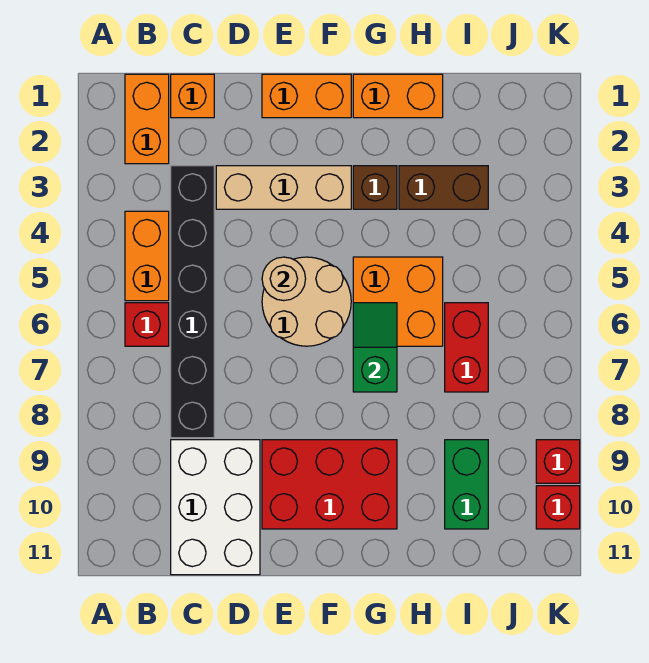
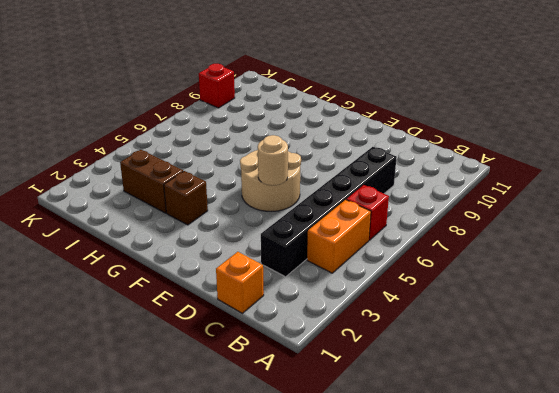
none -> orange brick B1:B2 level 1
none -> white brick C9:D11 level 1
none -> tan brick D3:F3 level 1

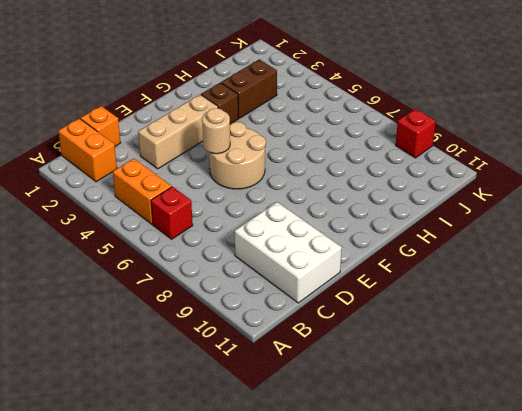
none -> black brick C3:C8 level 1
none -> orange brick E1:F1 level 1
none -> red brick E9:G10 level 1

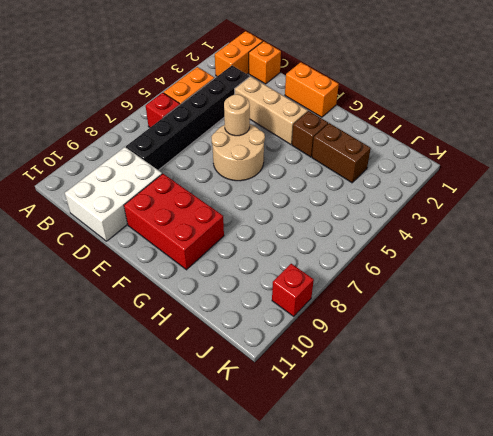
none -> orange brick G1:H1 level 1
none -> orange brick G5:H6 level 1
none -> red brick I6:I7 level 1

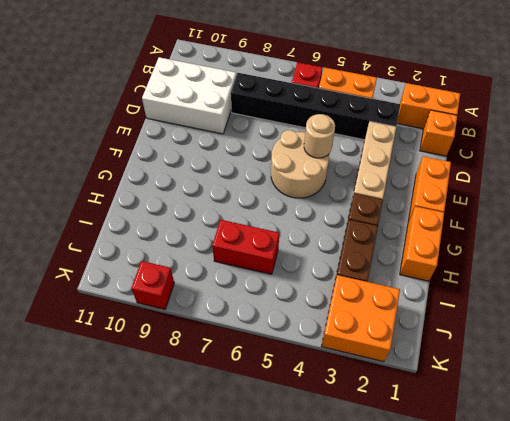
orange brick J2:K3 level 1 -> orange brick G5:H6 level 1
none -> red brick E9:G10 level 1
none -> green brick I9:I10 level 1
none -> red brick K10 level 1

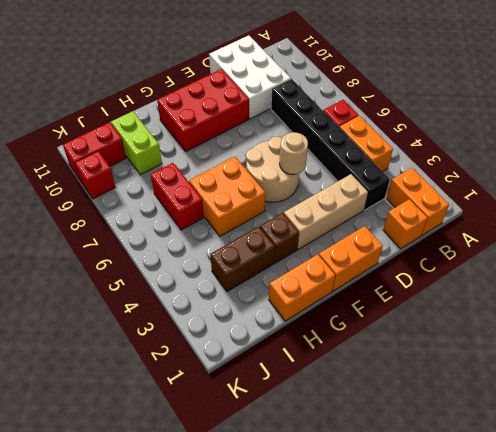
lime brick I9:I10 level 1 -> green brick I9:I10 level 1
red brick J10:K10 level 1 -> red brick K10 level 1
none -> green slope G6:G7 level 2 top 7

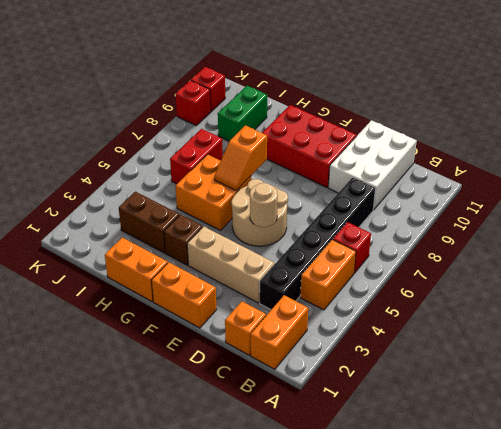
orange slope G6:G7 level 2 top 7 -> green slope G6:G7 level 2 top 7

